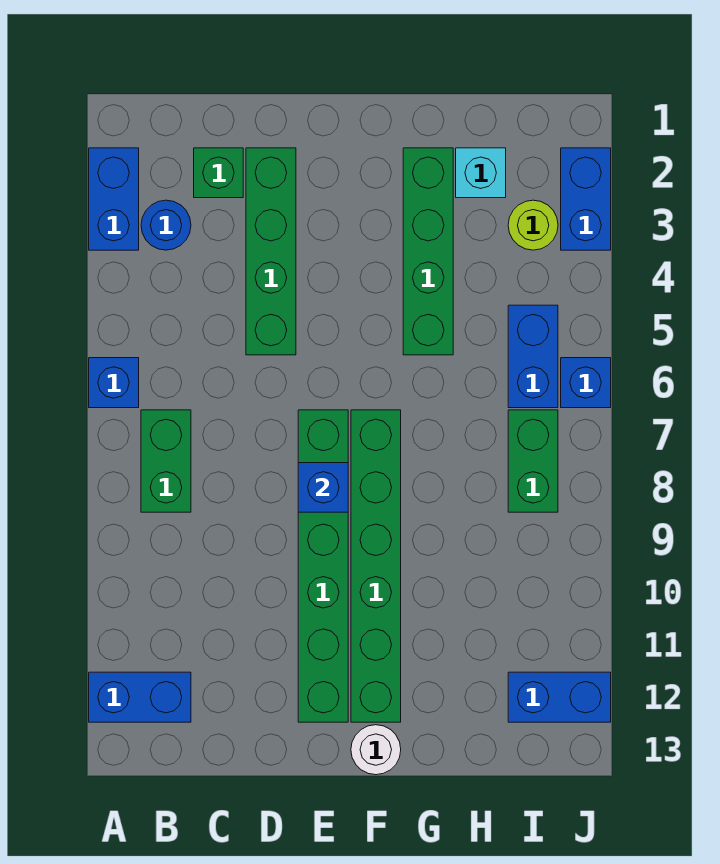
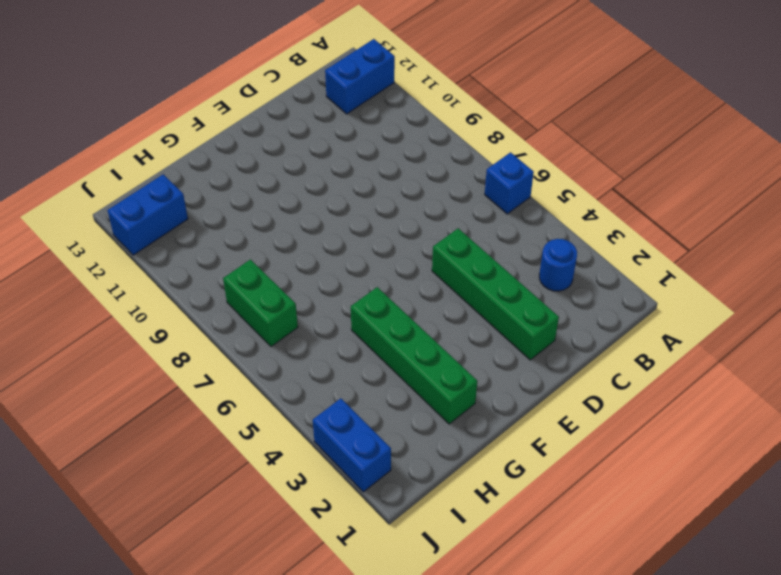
none -> blue brick A2:A3 level 1
none -> green brick B7:B8 level 1
none -> green brick C2 level 1

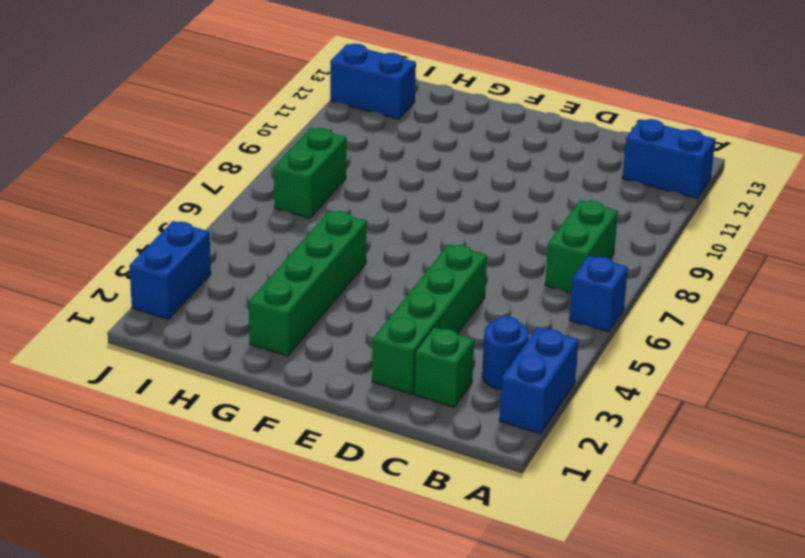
none -> green brick E7:E12 level 1
none -> green brick F7:F12 level 1
none -> white round brick F13 level 1

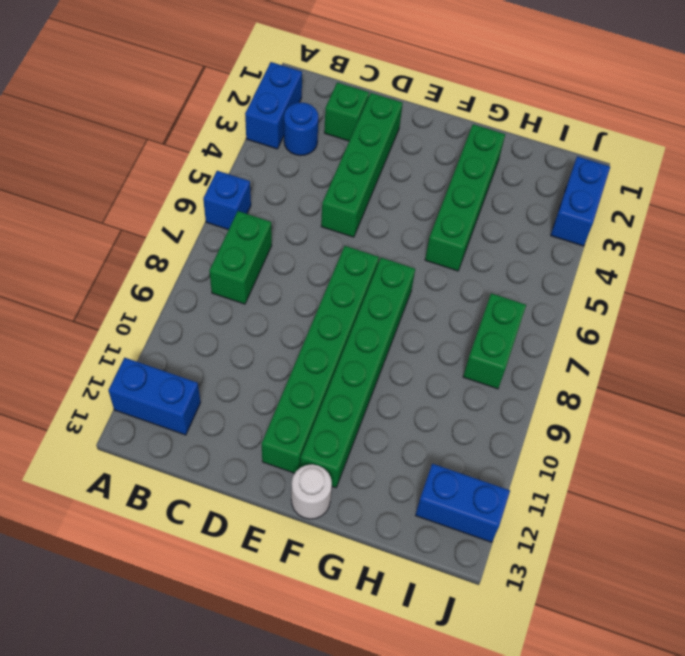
none -> cyan brick H2 level 1
none -> lime round brick I3 level 1
none -> blue brick I5:I6 level 1

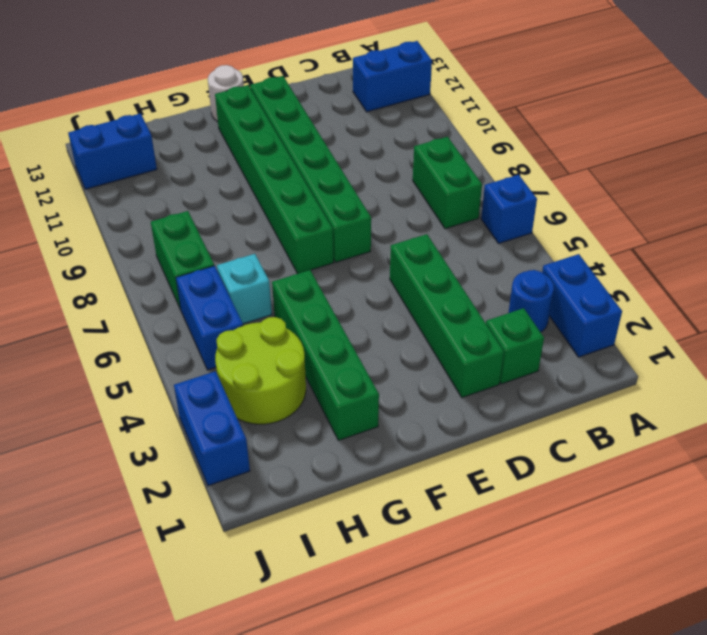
lime round brick H3:I4 level 1 -> lime round brick I3 level 1
cyan brick H6 level 1 -> cyan brick H2 level 1
none -> blue brick J6 level 1
none -> blue brick E8 level 2

